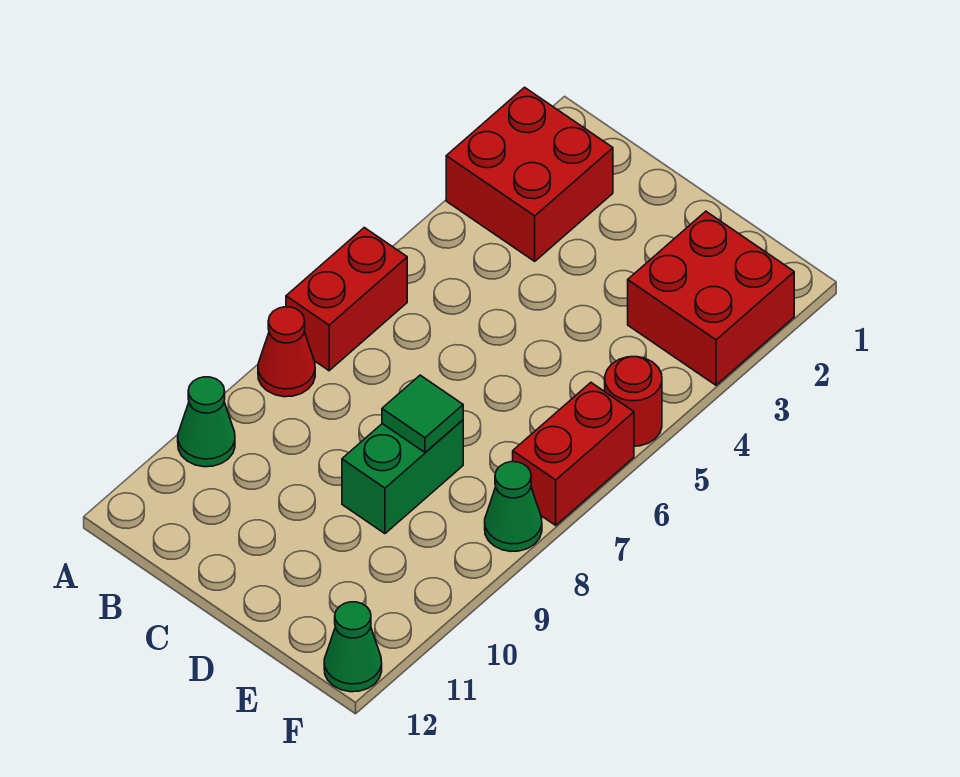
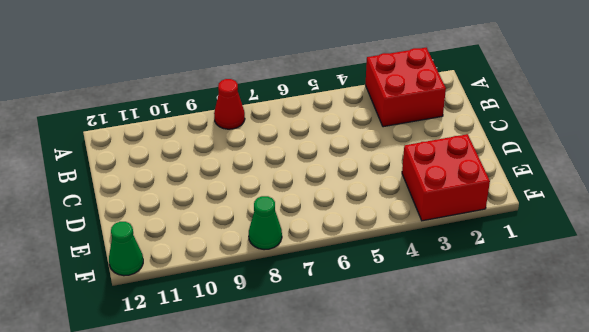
none -> red brick A6:A7 level 1
none -> green cone A10 level 1

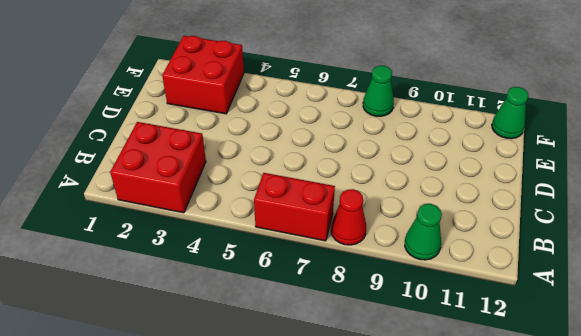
none -> green brick D8:D9 level 1
none -> red round brick F5 level 1

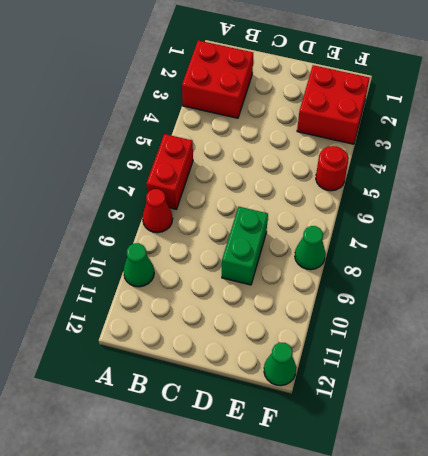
none -> red brick F6:F7 level 1
none -> green tile D8 level 2

